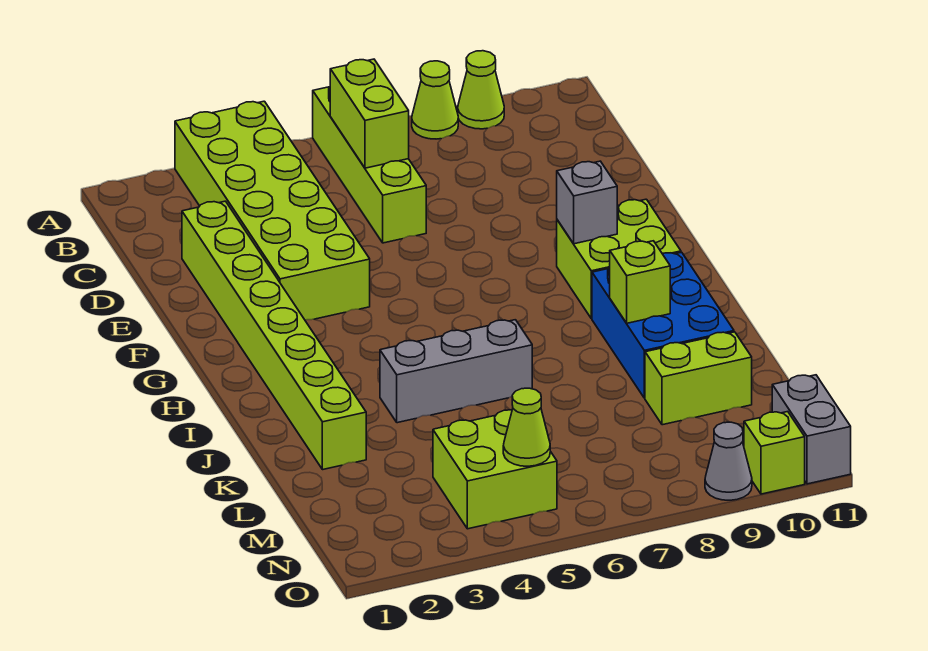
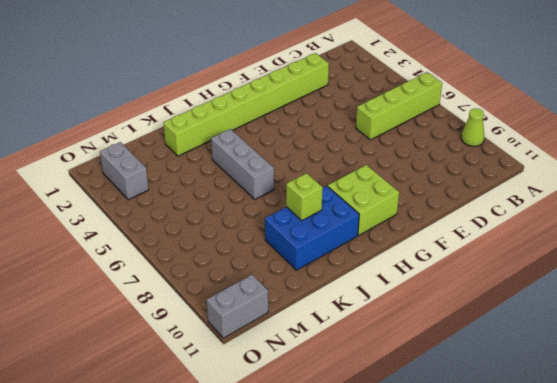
grey brick N2:N3 level 1 -> none
none -> lime brick A3:F4 level 1
none -> lime cone A8 level 1
none -> lime brick L9:L10 level 1

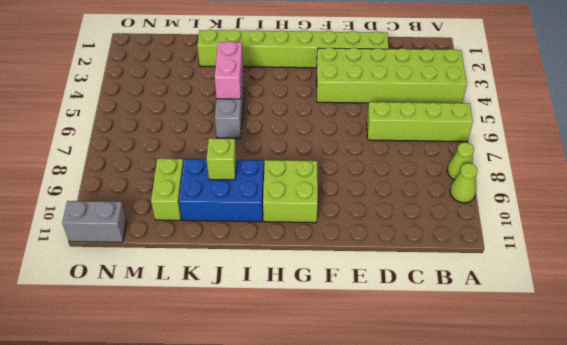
pink brick J4:J5 level 2 -> none
none -> lime brick M4:N5 level 1
none -> grey cone O9 level 1
none -> lime brick O10 level 1

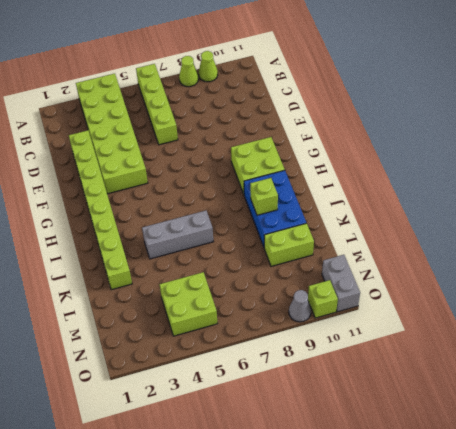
none -> lime brick B6:C6 level 2
none -> grey brick G9 level 2
none -> lime cone N5 level 2

